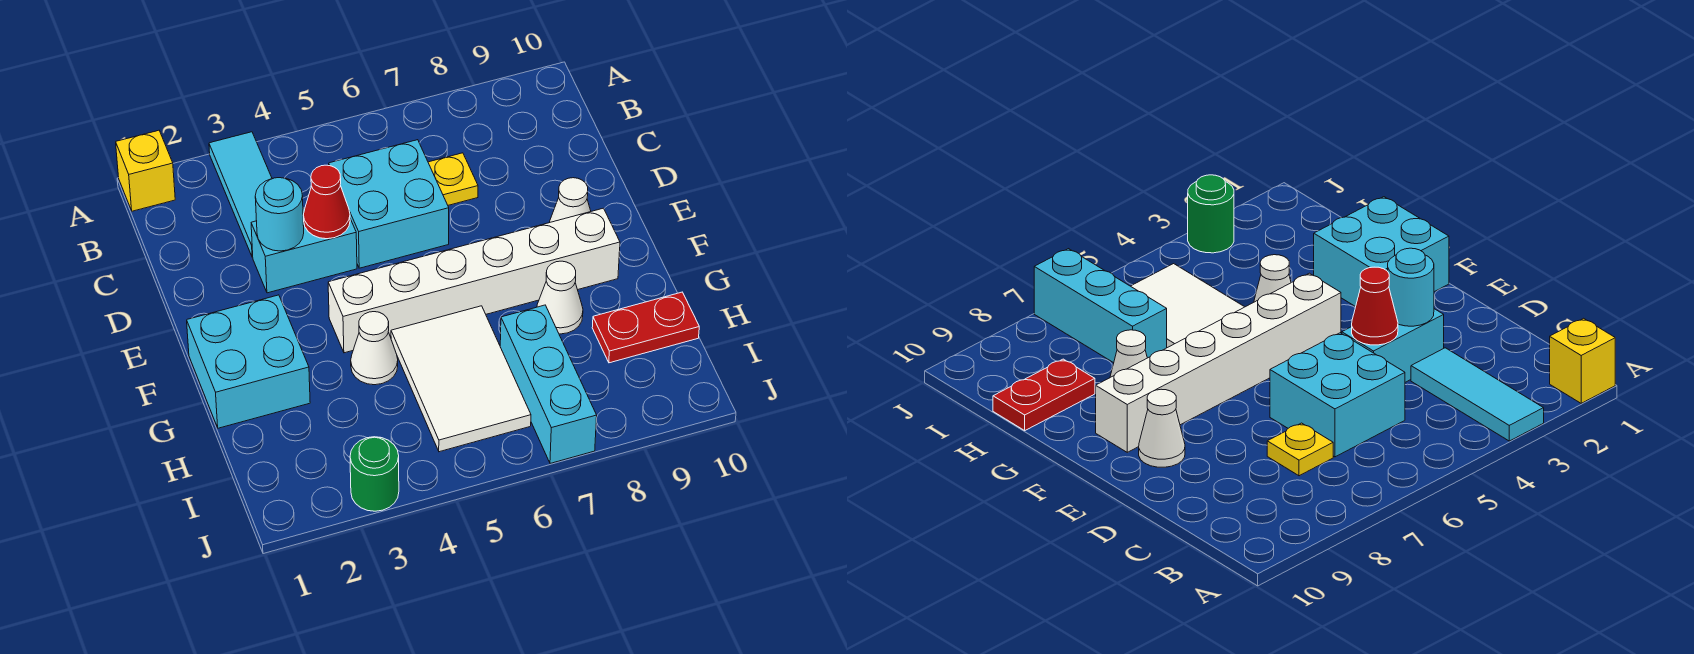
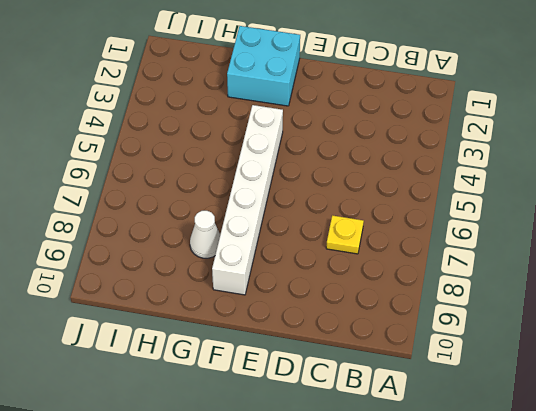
none -> yellow brick A1 level 1
none -> cyan tile A3:C3 level 1
none -> cyan brick C5:D6 level 1

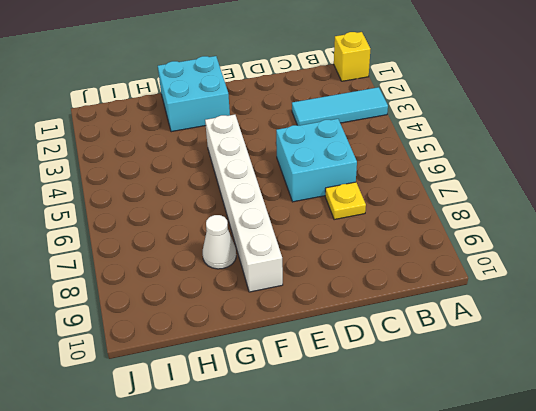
none -> cyan brick D3:D4 level 1
none -> white cone E9 level 1
none -> white cone G4 level 1

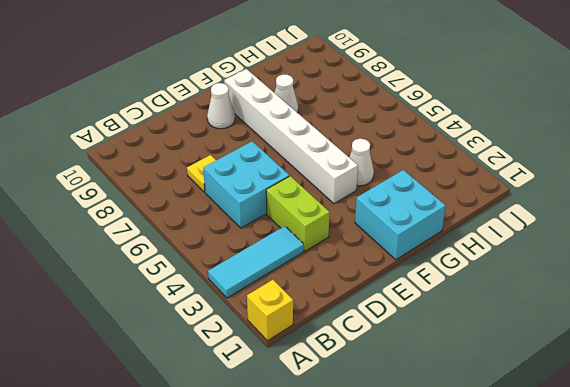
lime brick D3:D4 level 1 -> cyan brick D3:D4 level 1
none -> white tile G5:I6 level 1
none -> cyan brick H7:J7 level 1
none -> red plate H9:H10 level 1

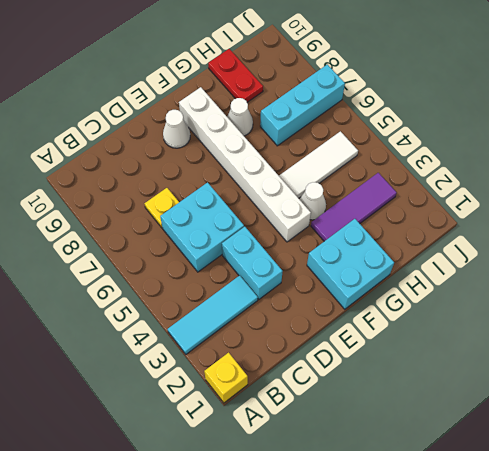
purple tile G3:I3 level 1 -> none
white tile G5:I5 level 1 -> white tile G5:I6 level 1
none -> green round brick J3 level 1
none -> cyan round brick D3 level 2
none -> red cone D4 level 2

